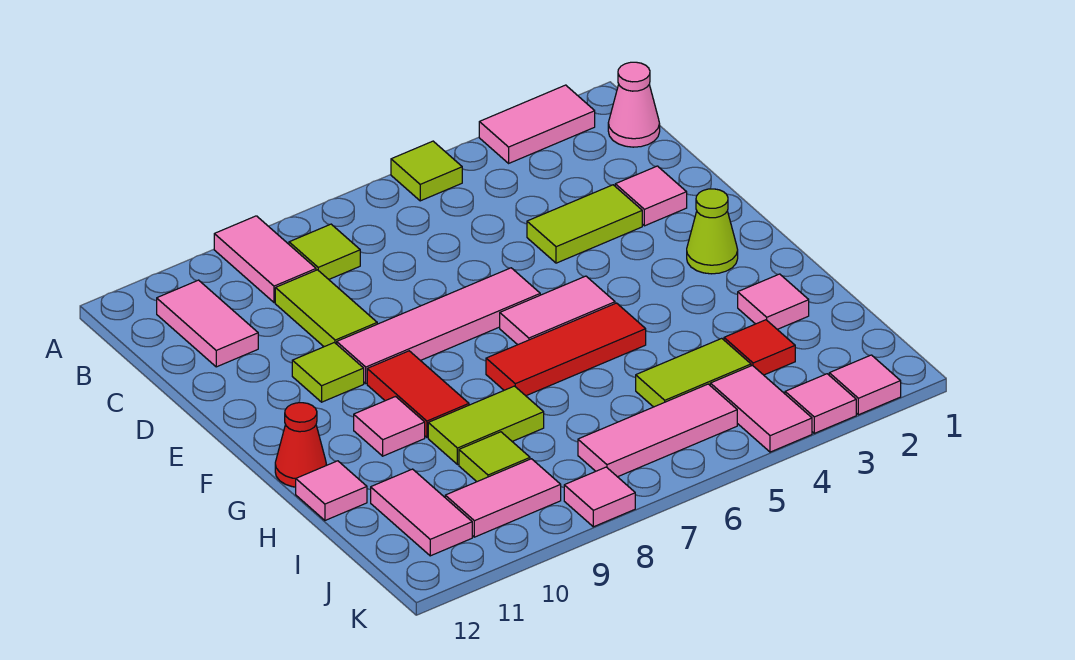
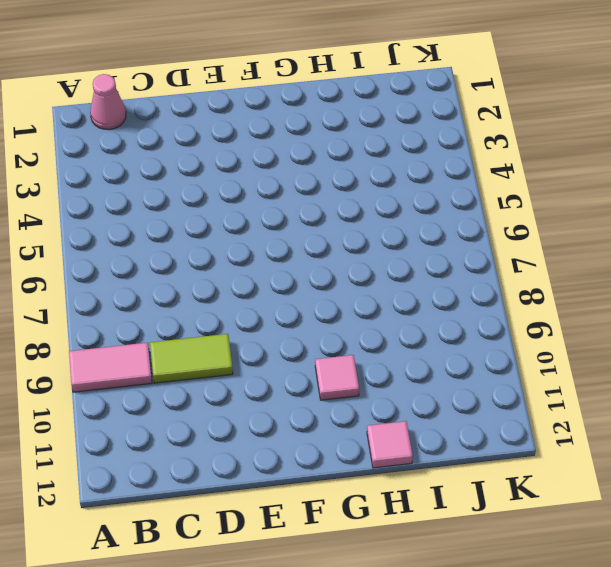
none -> pink tile A2:A3 level 1
none -> lime tile A5 level 1
none -> lime tile B8 level 1
none -> pink tile B11:C11 level 1

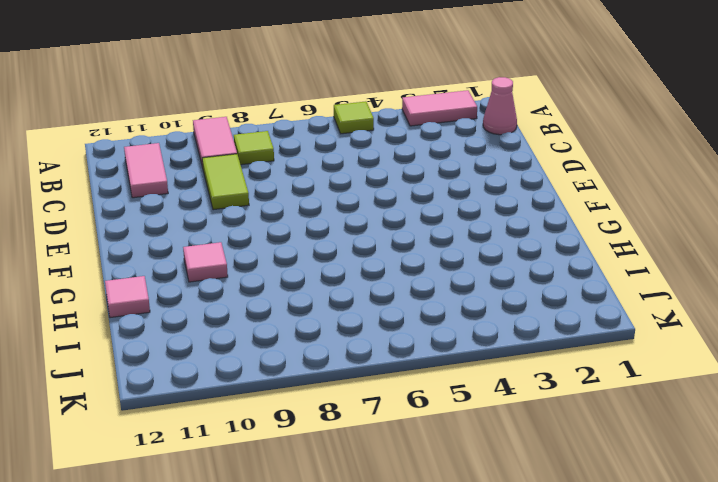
none -> pink tile D2 level 1
none -> lime tile D3:D4 level 1
none -> pink tile E6:E9 level 1
none -> lime tile E10 level 1

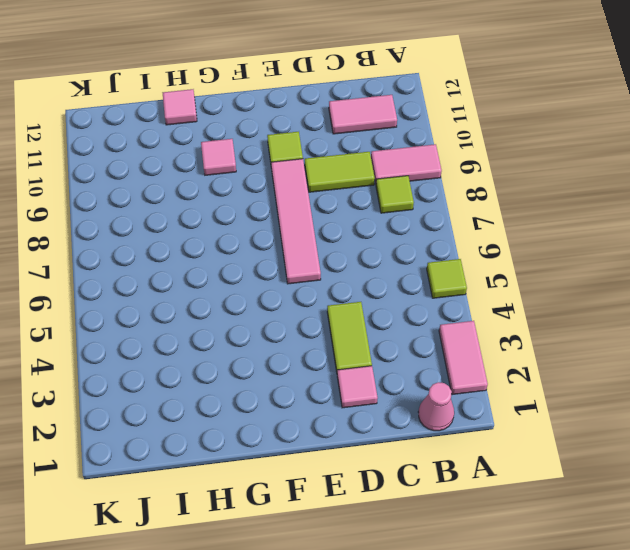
none -> lime cone F2 level 1
none -> pink tile F5:F6 level 1
none -> red tile F9:G9 level 1
none -> red tile G5:G7 level 1

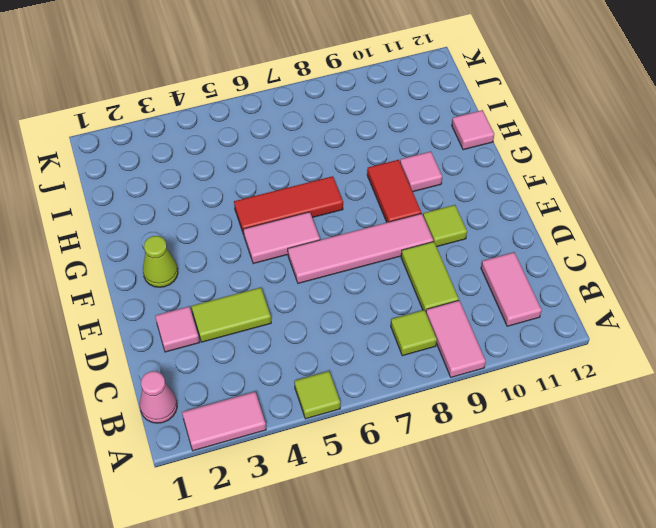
none -> red cone G12 level 1
none -> pink tile H2 level 1
none -> lime tile H8:H9 level 1
none -> red tile I3 level 1

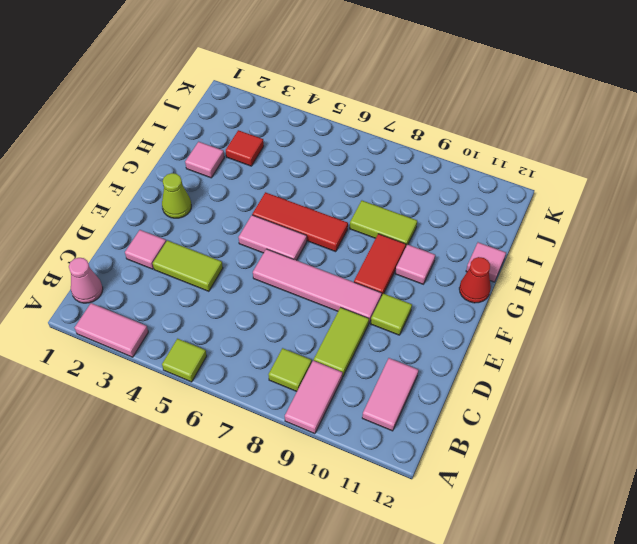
none -> lime tile I4:I5 level 1
none -> lime tile I9 level 1
none -> pink tile I11:J11 level 1
none -> pink tile J4:K4 level 1

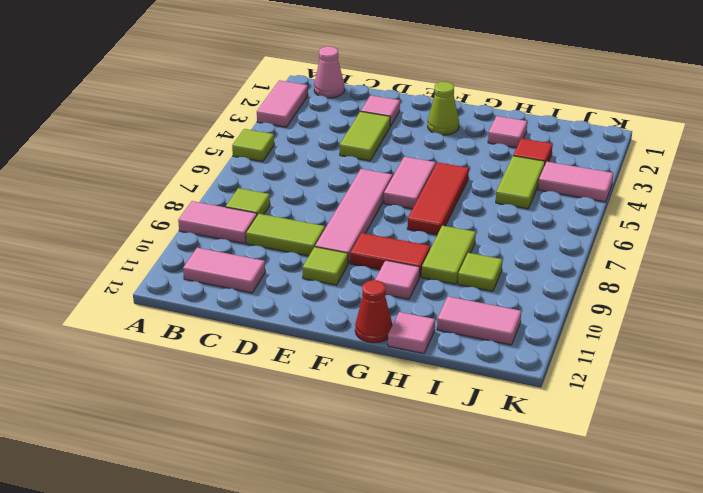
none -> pink tile J5:J7 level 1
none -> pink tile J9:J10 level 1
none -> pink tile K2 level 1
none -> pink tile K3 level 1

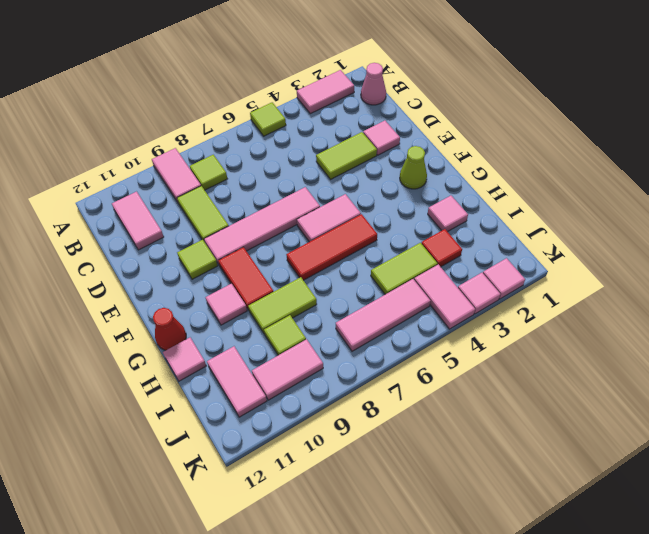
none -> pink tile K8 level 1

